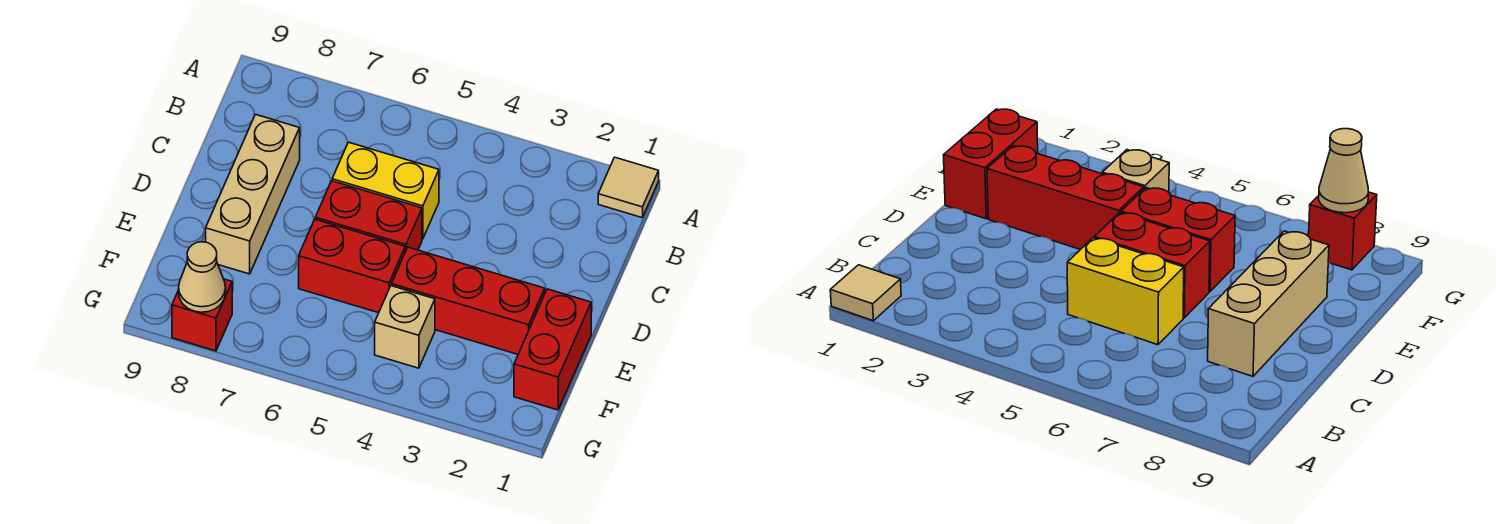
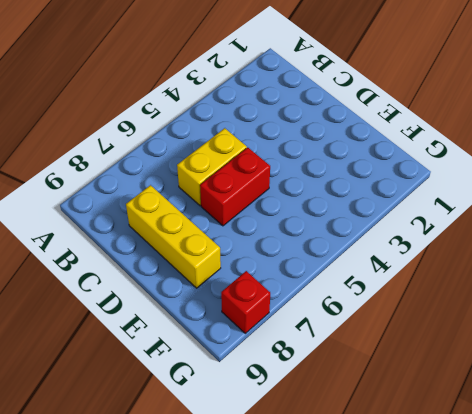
yellow brick C8:E8 level 1 -> tan brick C8:E8 level 1
none -> tan tile A1 level 1
none -> red brick E1:F1 level 1

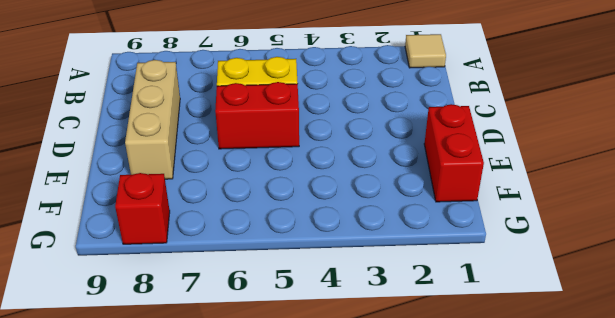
none -> red brick E2:E4 level 1
none -> red brick E5:E6 level 1

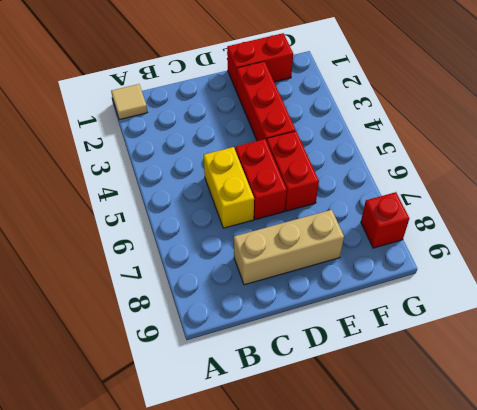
none -> tan brick F4 level 1
none -> tan cone G8 level 2

